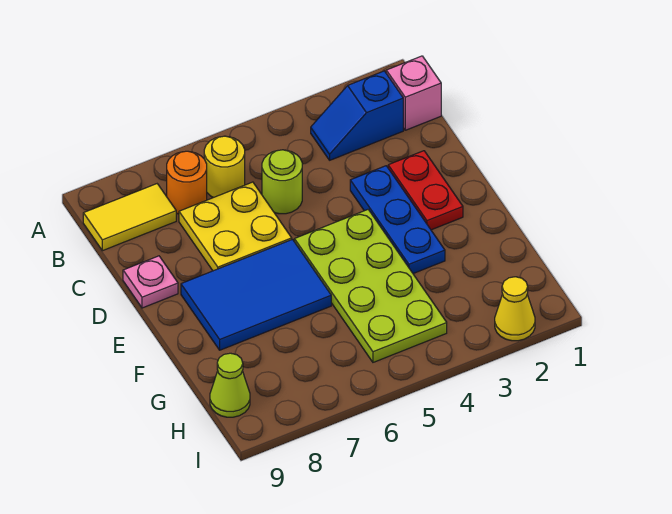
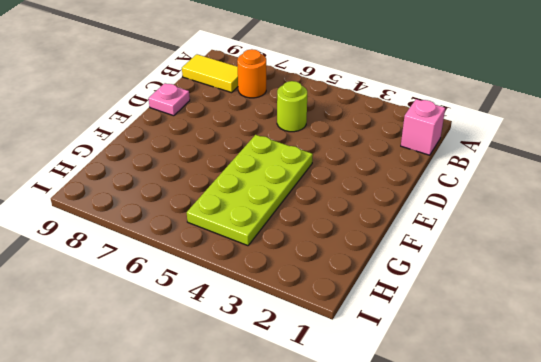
none -> blue slope B2:B3 level 1 top 2
none -> yellow round brick B6 level 1
none -> yellow plate C6:D7 level 1

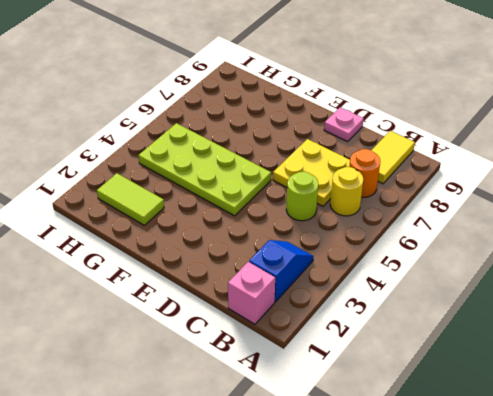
lime tile G2:H2 level 1 -> none
none -> red plate D2:E2 level 1
none -> blue plate D3:F3 level 1
none -> blue tile E6:F8 level 1

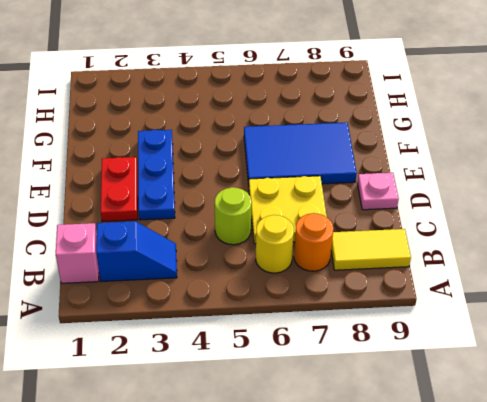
none -> lime plate E4:H5 level 1
none -> lime cone H9 level 1
none -> yellow cone I2 level 1

